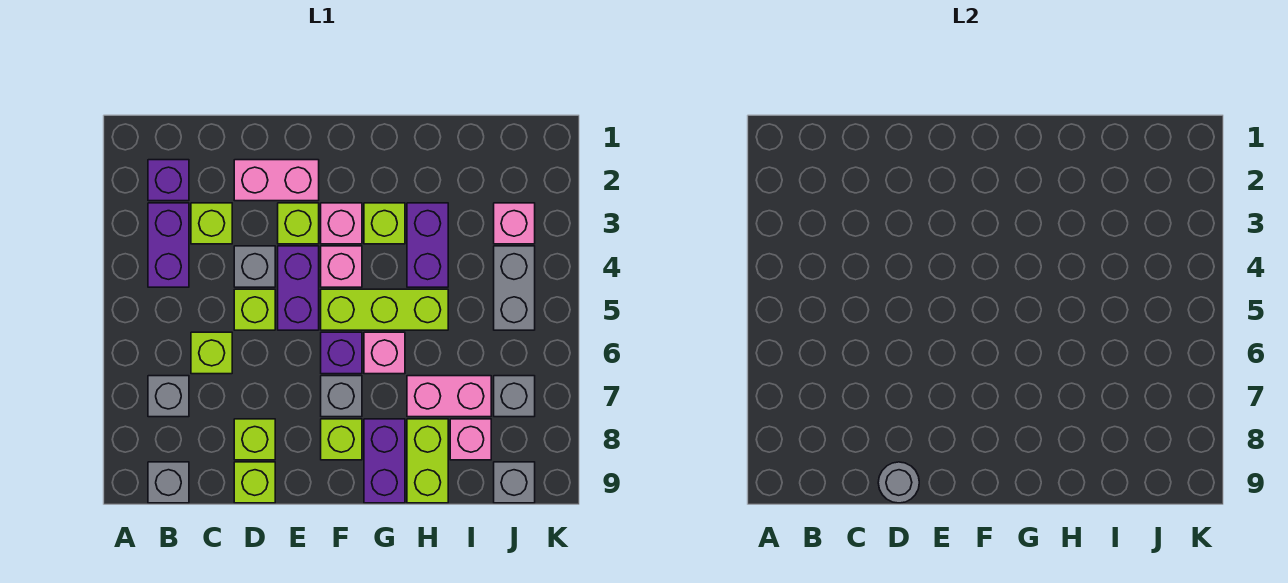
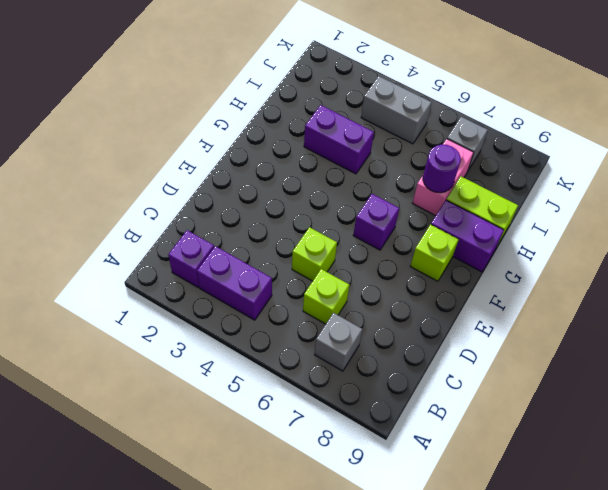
purple round brick H7 level 2 -> none
none -> grey brick B9 level 1
none -> lime brick C3 level 1
none -> pink brick D2:E2 level 1
none -> grey brick D4 level 1

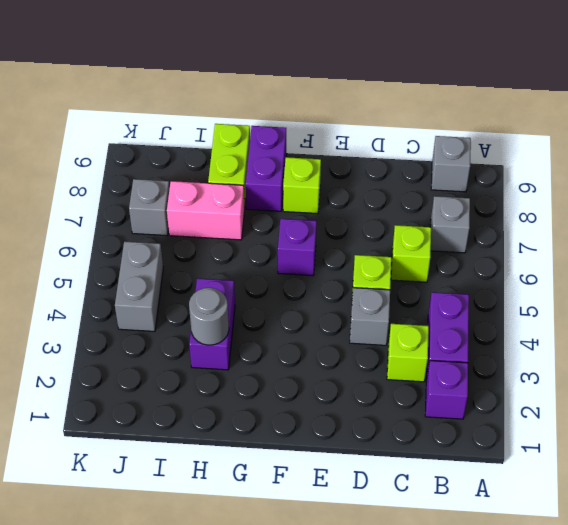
grey round brick H3 level 2 -> grey round brick D9 level 2
none -> pink brick D2:E2 level 1
none -> lime brick D8 level 1
none -> lime brick D9 level 1
none -> lime brick E3 level 1

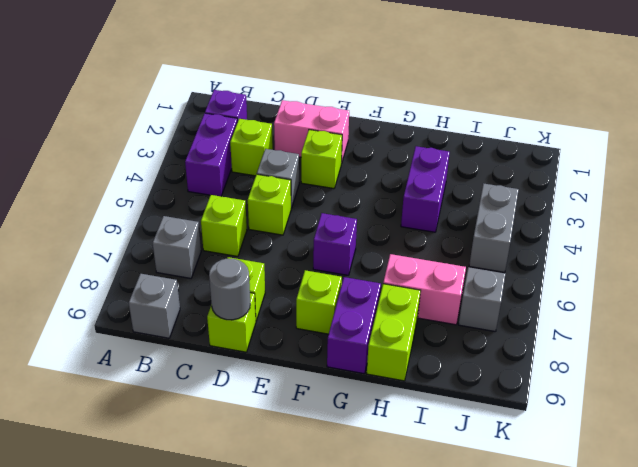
none -> purple brick E4:E5 level 1
none -> pink brick F3 level 1
none -> pink brick F4 level 1
none -> lime brick F5:H5 level 1

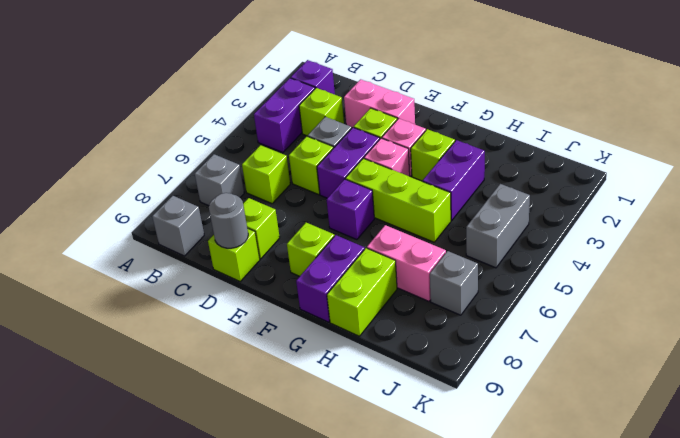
none -> grey brick F7 level 1
none -> pink brick G6 level 1
none -> pink brick I8 level 1
none -> pink brick J3 level 1

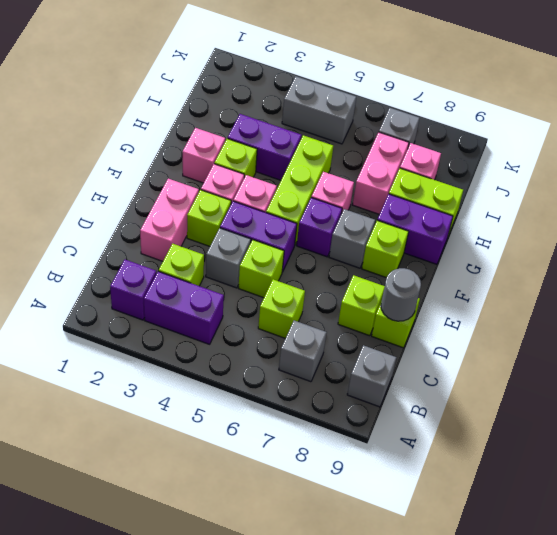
pink brick G2 level 1 -> pink brick J3 level 1
none -> grey brick J9 level 1

